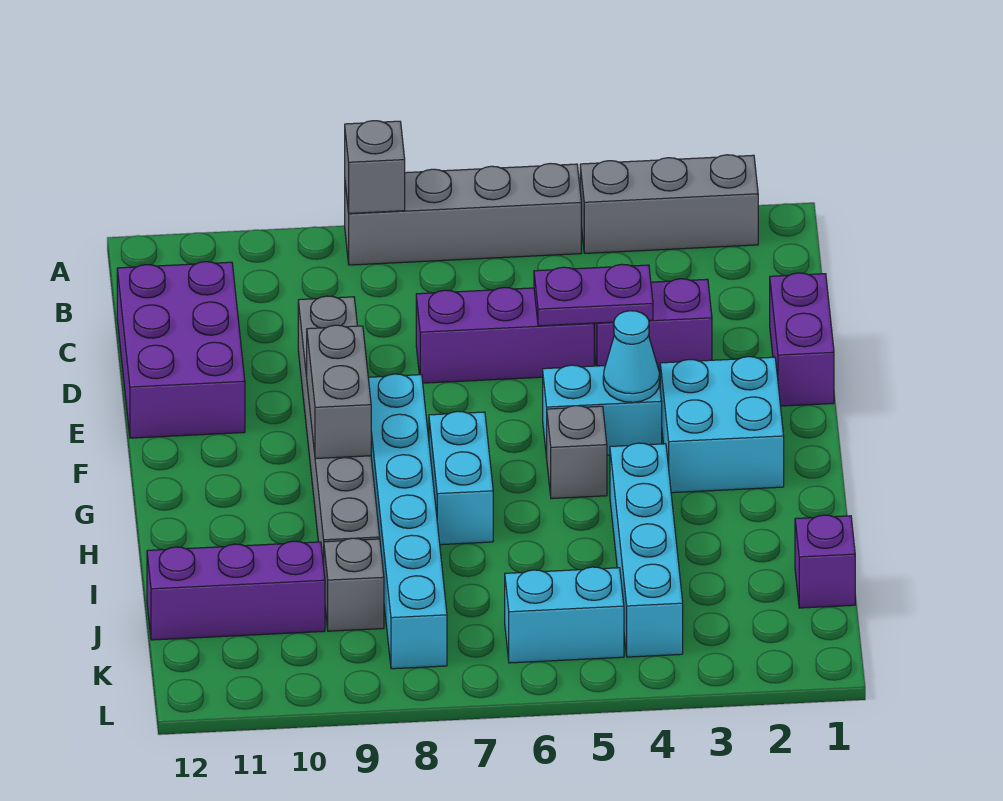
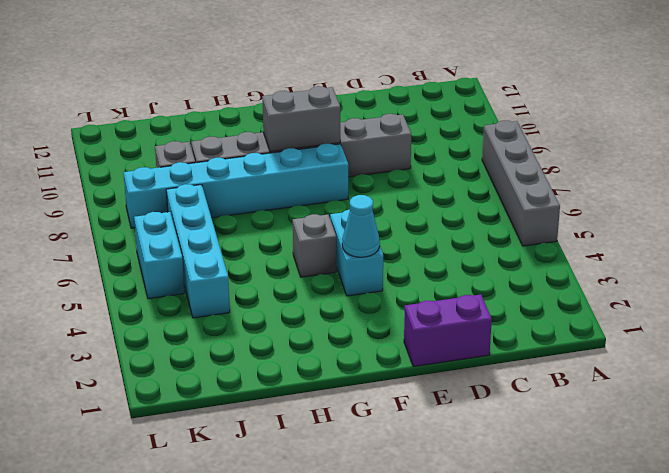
cyan brick J4:J7 level 1 -> cyan brick H4:K4 level 1
none -> grey brick A2:A4 level 1
none -> purple brick C11:E12 level 1
none -> purple brick D3:D4 level 1

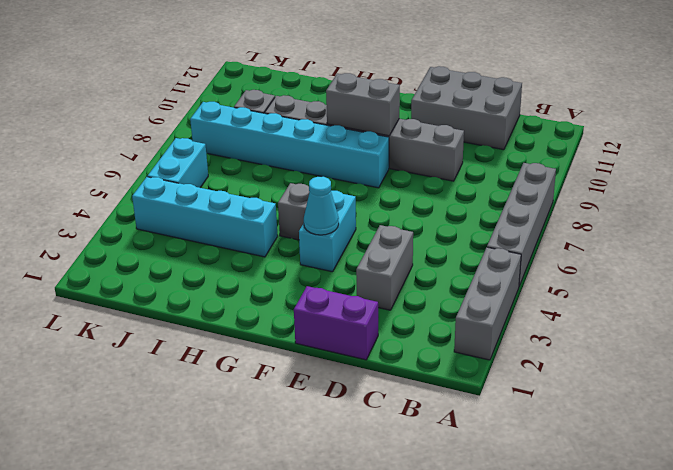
grey brick C11:E12 level 1 -> purple brick C11:E12 level 1
grey brick D3:D4 level 1 -> purple brick D3:D4 level 1
none -> purple brick D5:D7 level 1
none -> cyan brick F2:G3 level 1
none -> cyan brick G7:H7 level 1

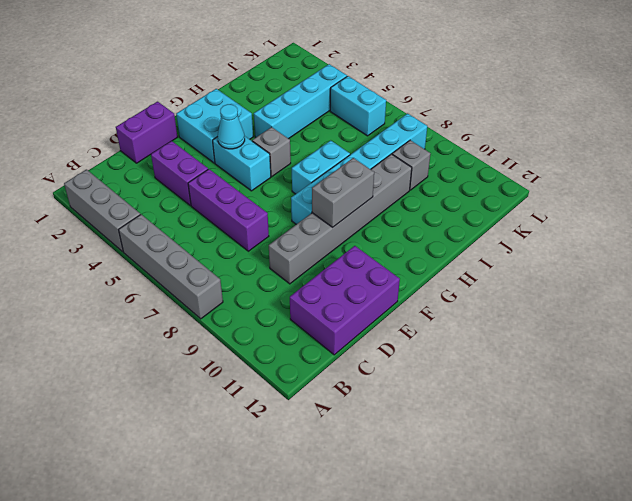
none -> purple brick J1 level 1
none -> purple brick J10:J12 level 1
none -> grey brick A8 level 2

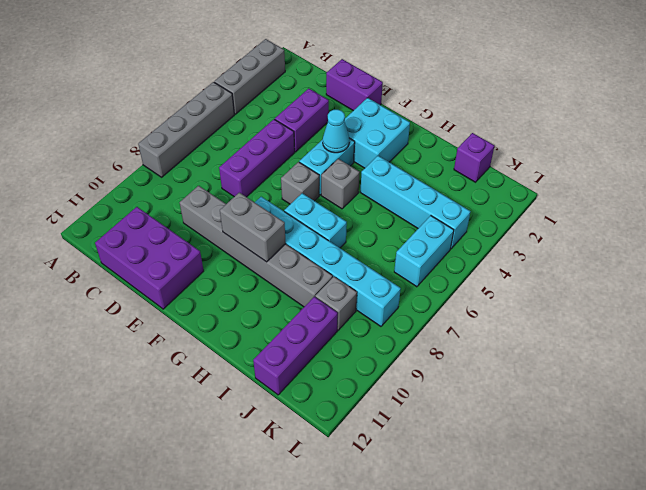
grey brick F6 level 1 -> grey brick A8 level 2
none -> purple plate D4:D5 level 2

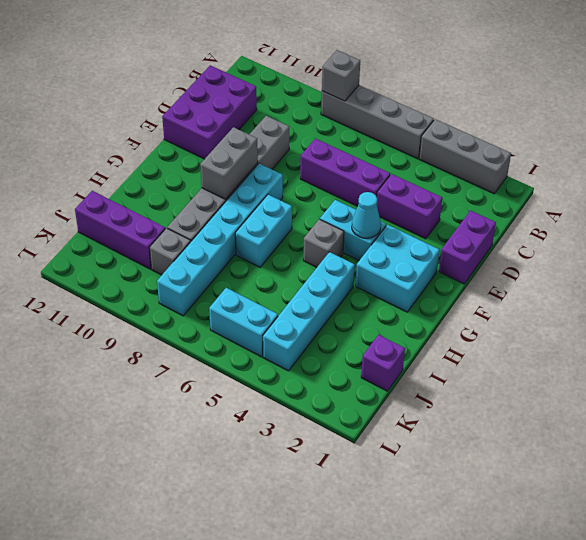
none -> purple plate D4:D5 level 2

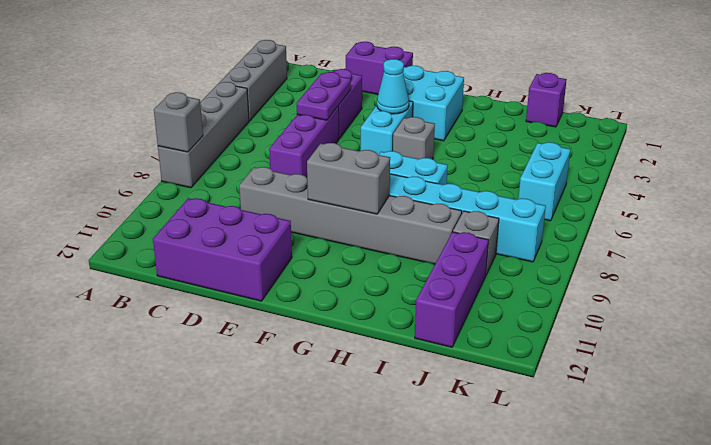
none -> cyan brick H4:K4 level 1

